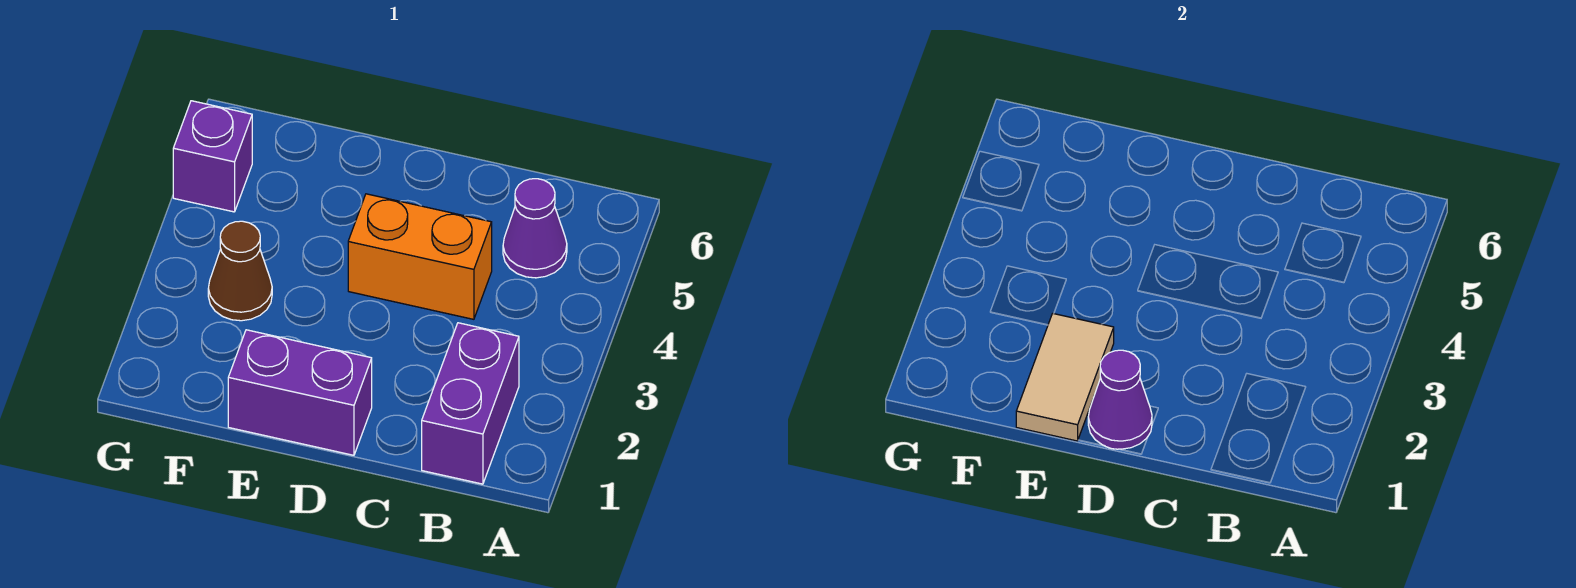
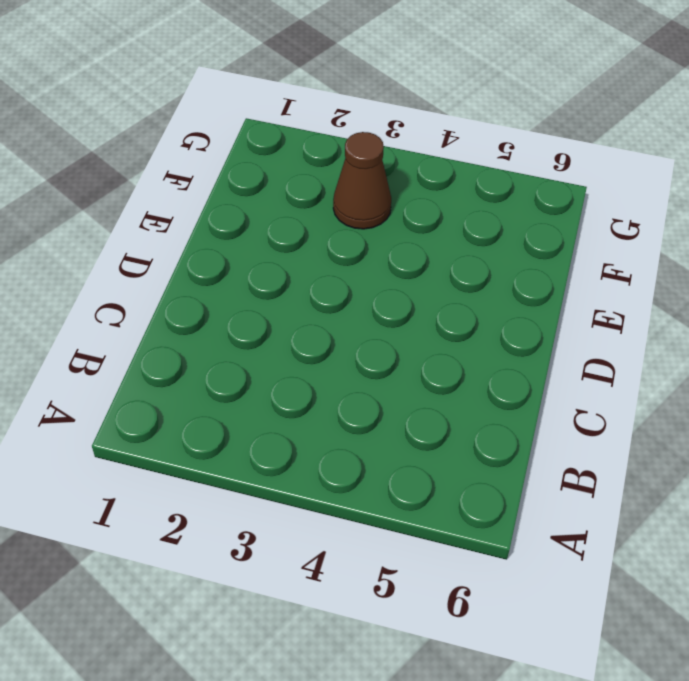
none -> purple brick B1:B2 level 1
none -> purple cone B5 level 1

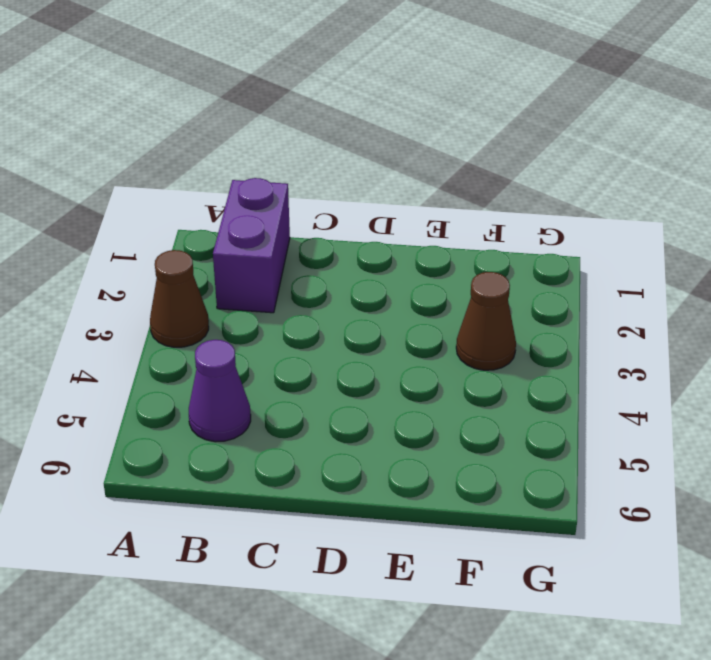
brown cone A3 level 1 -> none
none -> orange brick C4:D4 level 1
none -> purple brick D1:E1 level 1

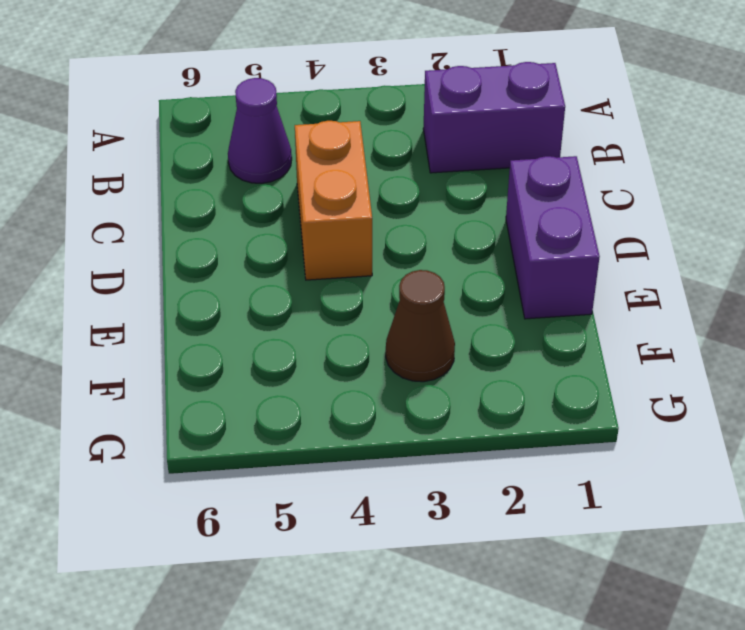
none -> purple brick G5 level 1
none -> purple cone D1 level 2

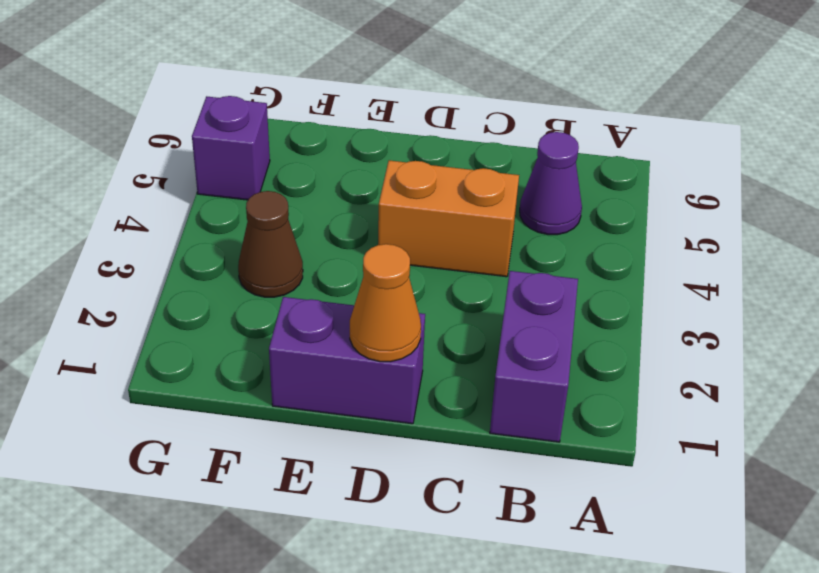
orange cone D1 level 2 -> purple cone D1 level 2
none -> tan tile E1:E2 level 2

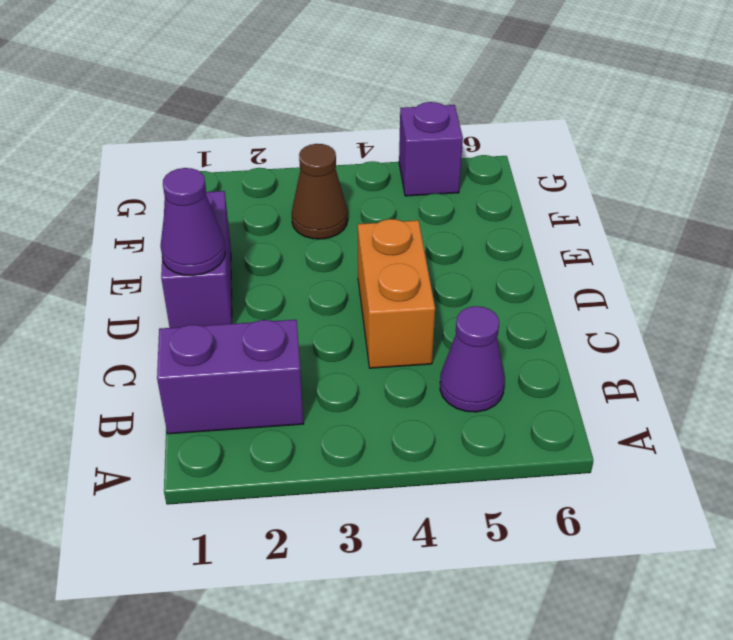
none -> tan tile E1:E2 level 2

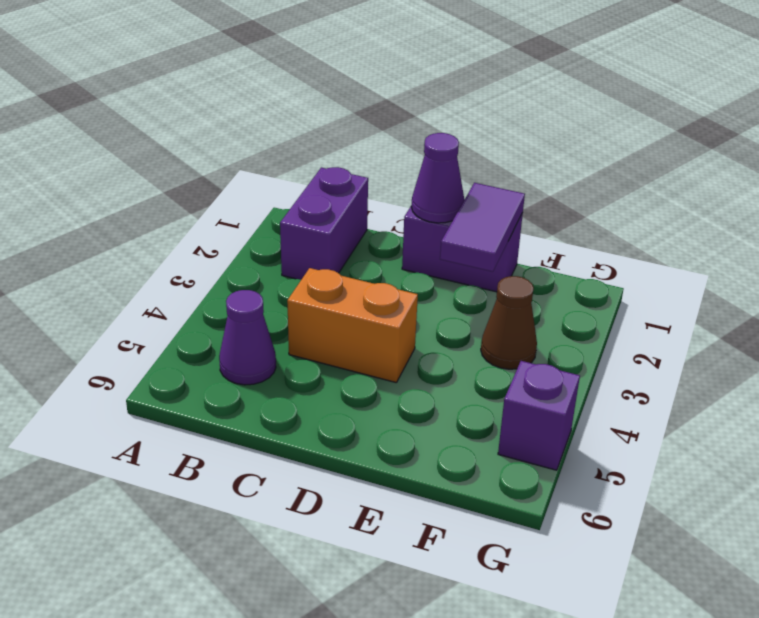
purple tile E1:E2 level 2 -> tan tile E1:E2 level 2

